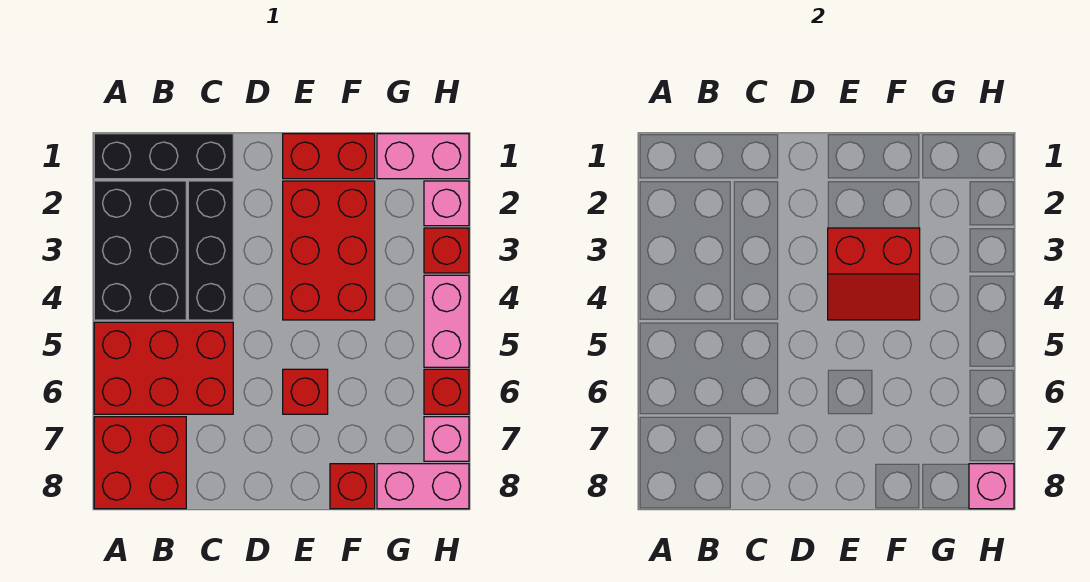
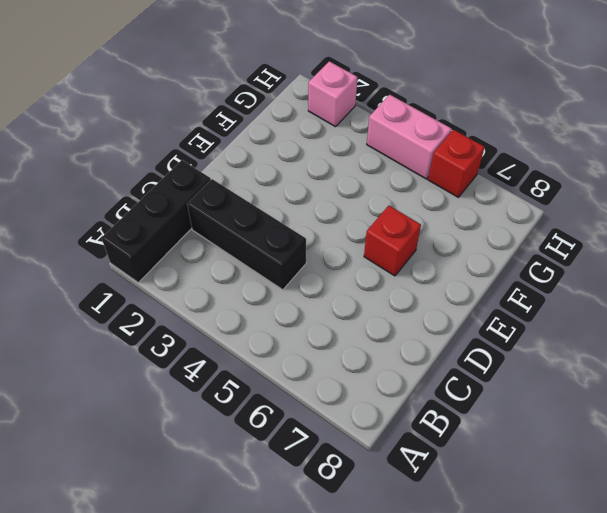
none -> black brick A2:B4 level 1
none -> red brick A5:C6 level 1
none -> red brick A7:B8 level 1

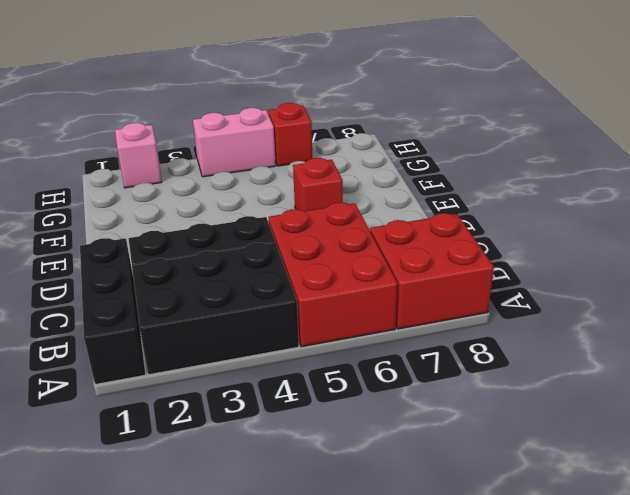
none -> red brick E1:F1 level 1
none -> red brick E2:F4 level 1
none -> red brick F8 level 1

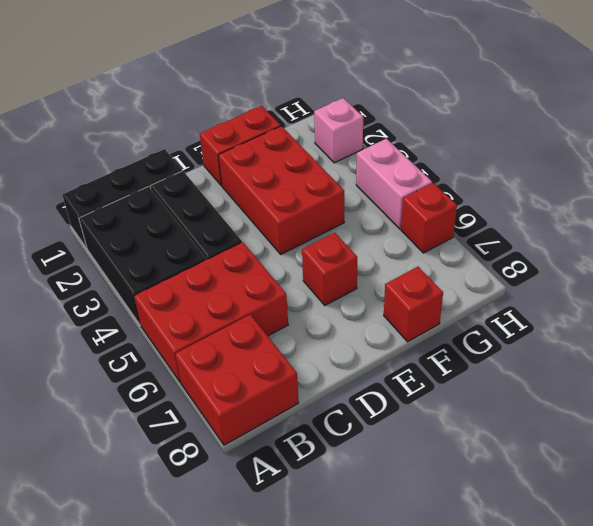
none -> pink brick G1:H1 level 1
none -> pink brick G8:H8 level 1
none -> red brick H3 level 1

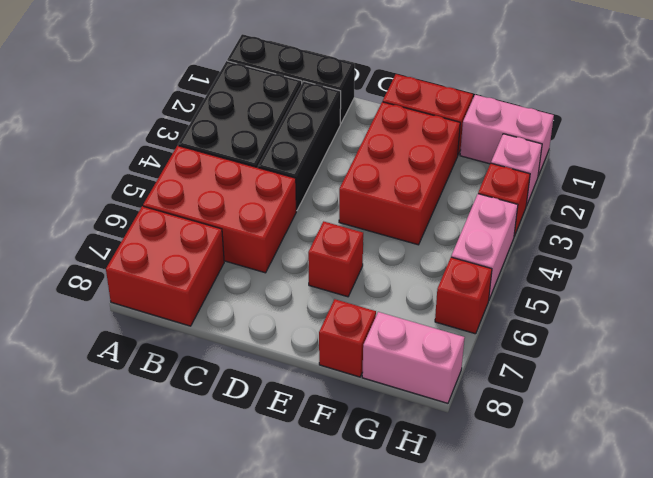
none -> pink brick H7 level 1
none -> red slope E3:F4 level 2 top 3
none -> pink brick H8 level 2

